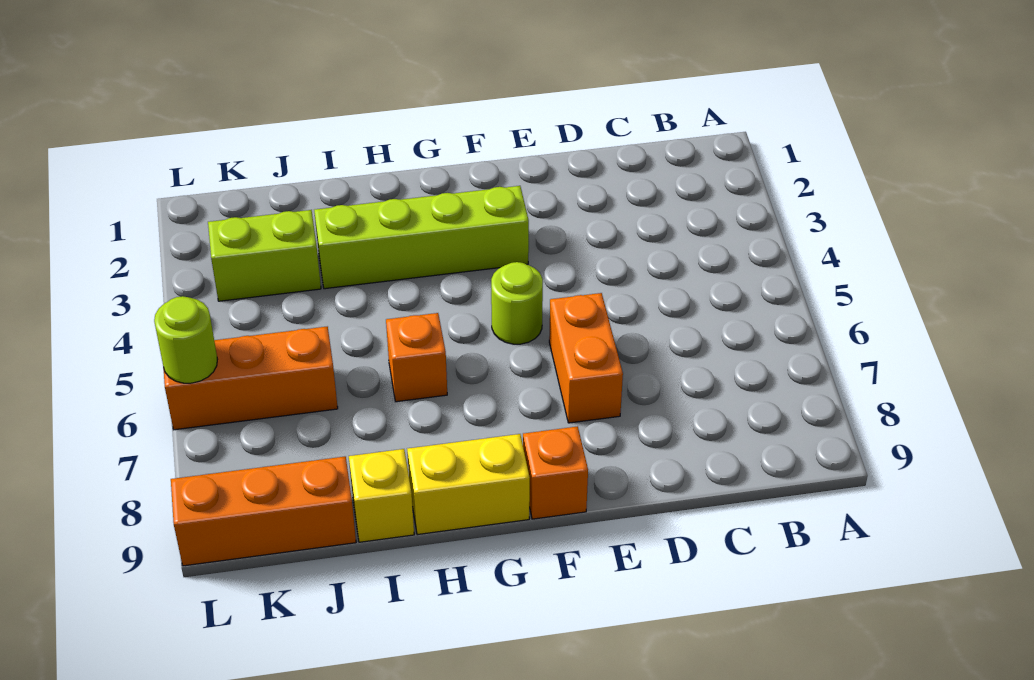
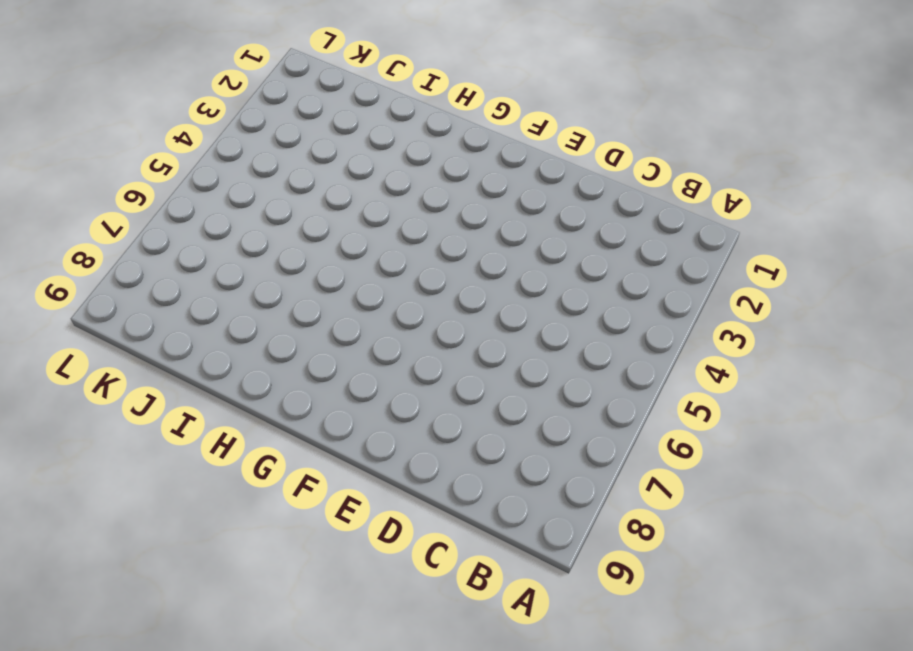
none -> orange brick E6:E7 level 1
none -> lime brick F3:I3 level 1

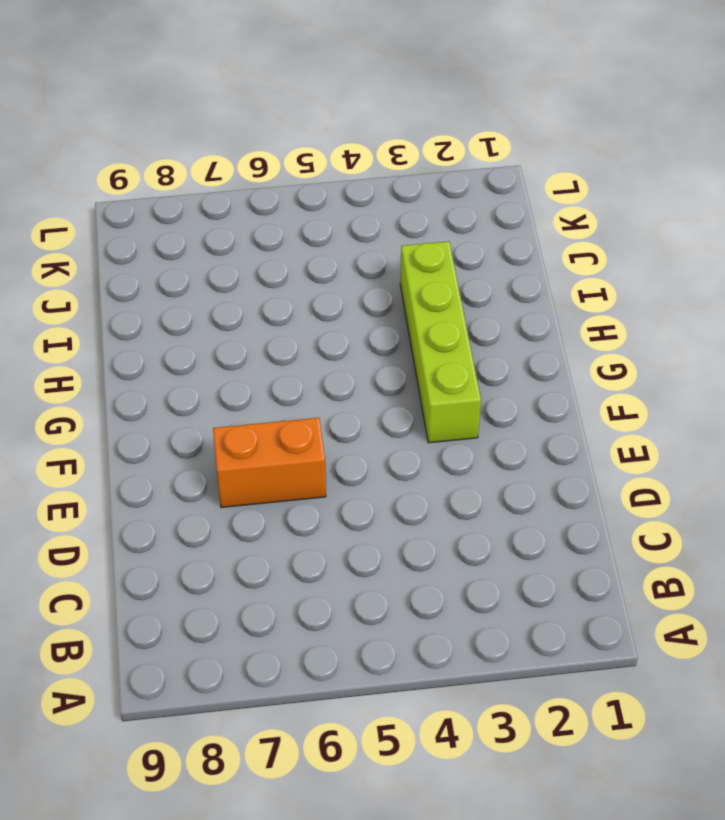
none -> lime round brick F5 level 1
none -> orange brick F9 level 1

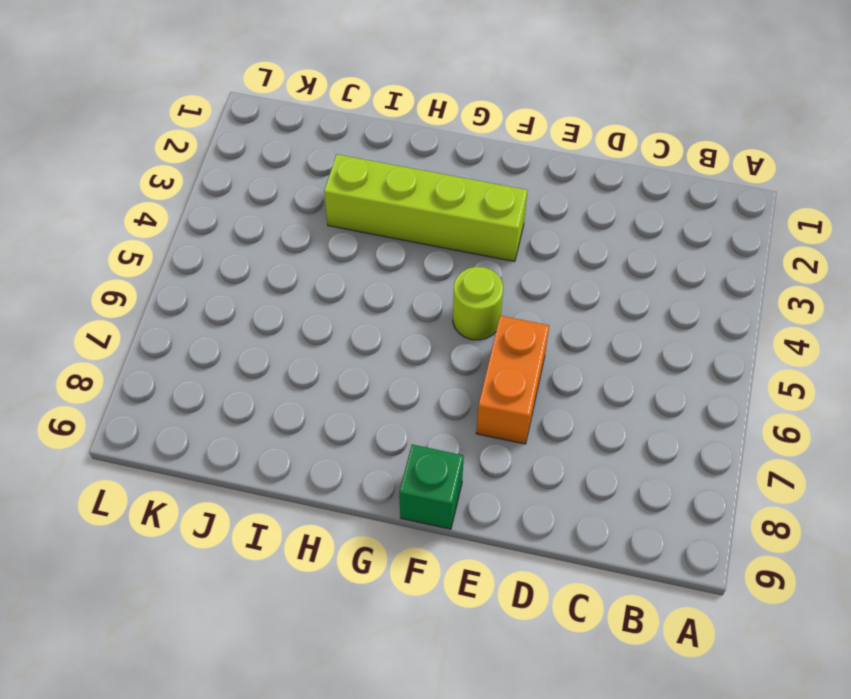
green brick F9 level 1 -> orange brick F9 level 1
none -> yellow brick G9:H9 level 1
none -> orange brick H6 level 1

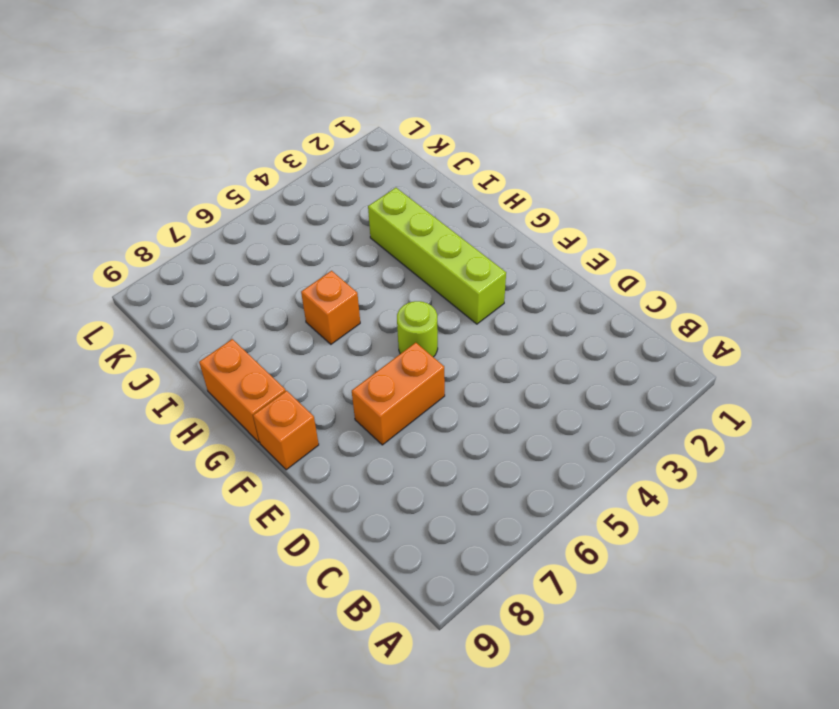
orange brick G9:H9 level 1 -> yellow brick G9:H9 level 1
none -> yellow brick I9 level 1
none -> lime brick J3:K3 level 1

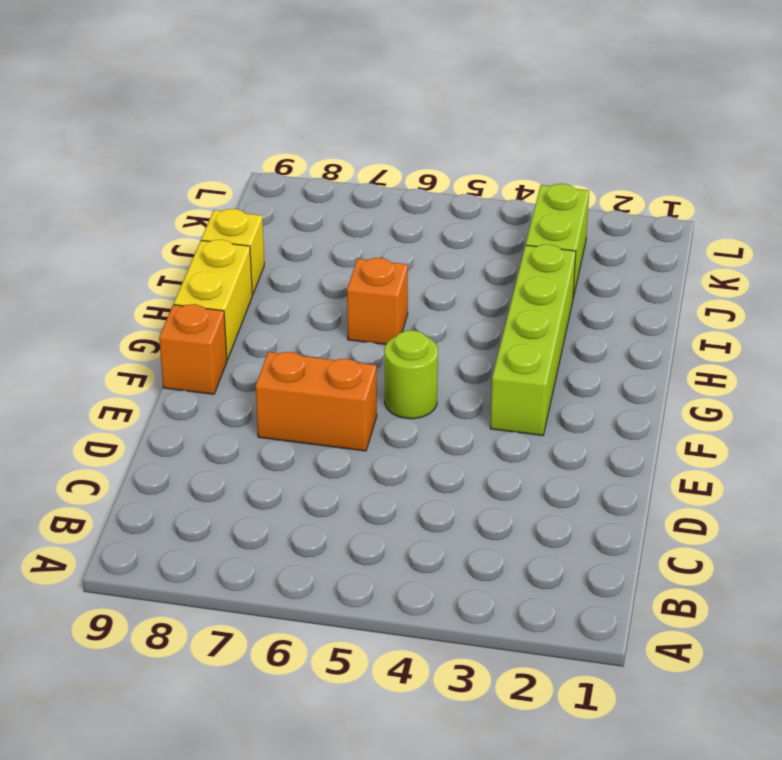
none -> orange brick J6:L6 level 1
none -> orange brick J9:L9 level 1

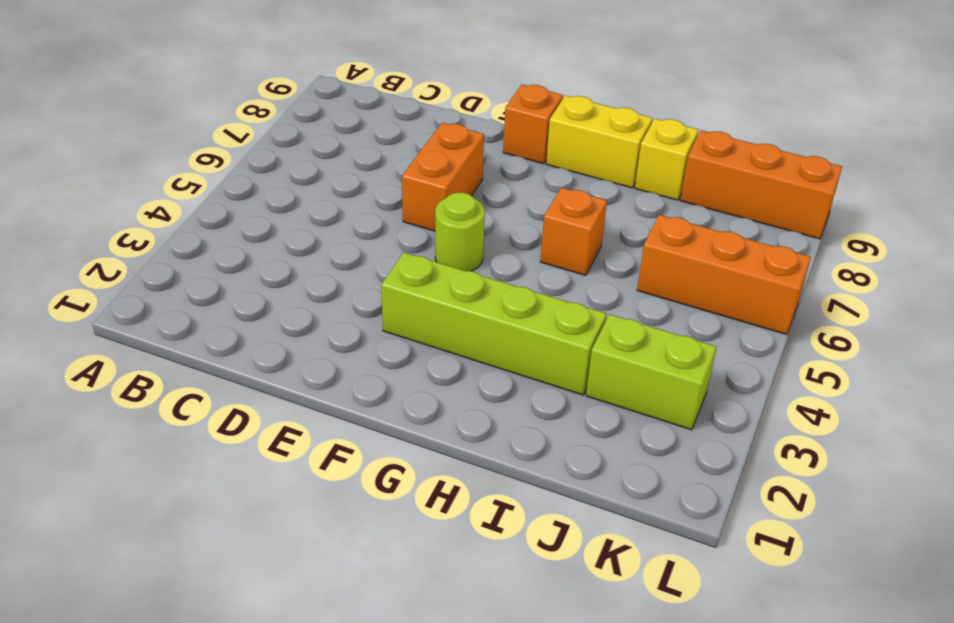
none -> lime round brick L6 level 2

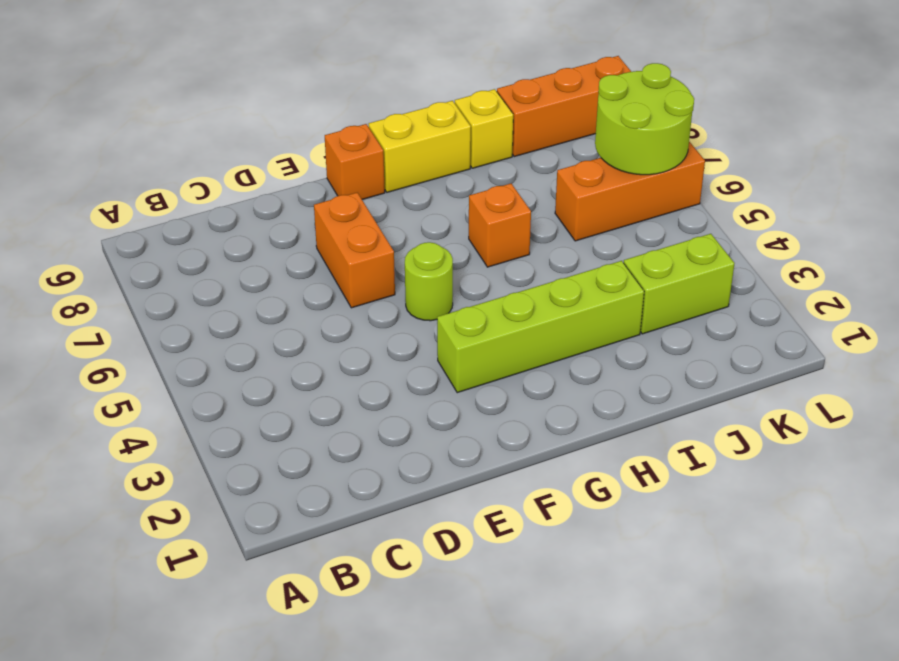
lime round brick K6:L7 level 2 -> lime round brick L6 level 2

